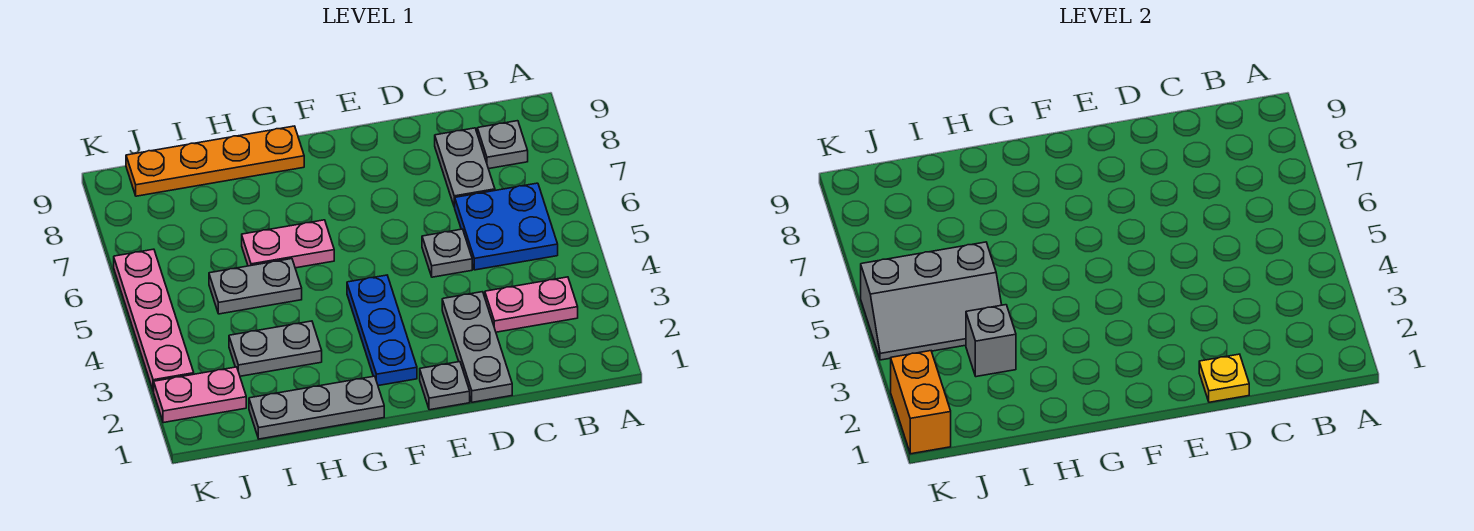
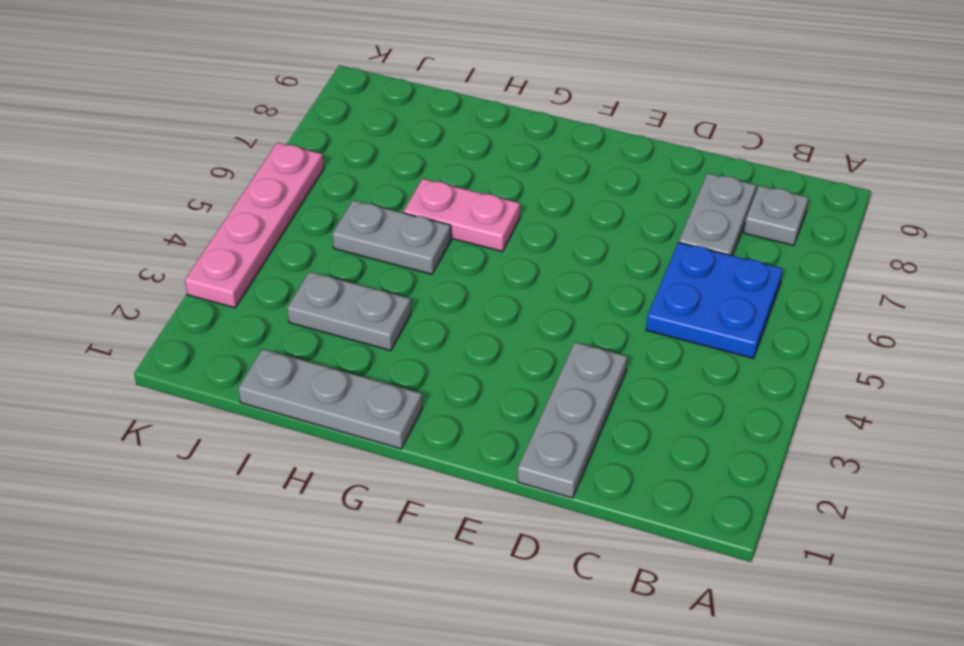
none -> pink plate B3:C3 level 1
none -> grey plate D5 level 1
none -> grey plate E1 level 1

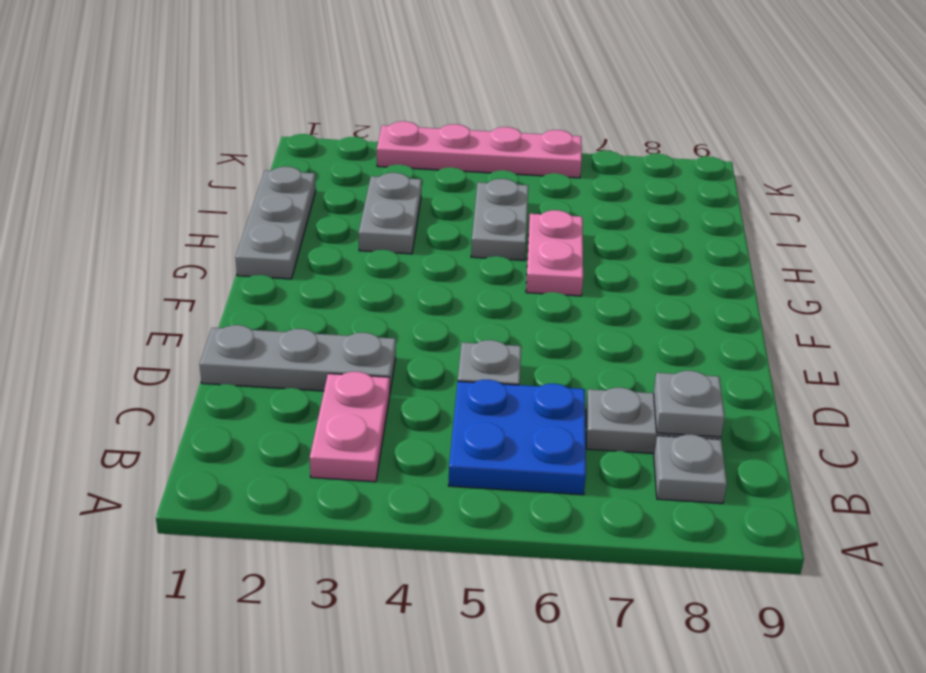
grey plate C8 level 2 -> grey plate E1 level 1
none -> blue plate F2:F4 level 1
none -> orange plate G9:J9 level 1
none -> pink plate J2:K2 level 1

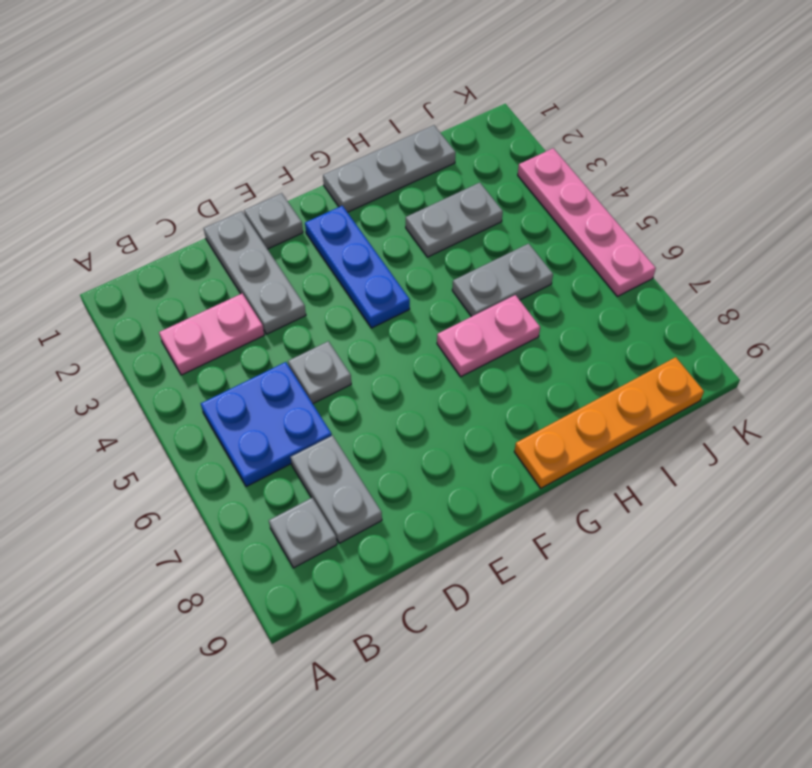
none -> pink plate J2:K2 level 1
none -> yellow plate D1 level 2
none -> grey brick I3 level 2

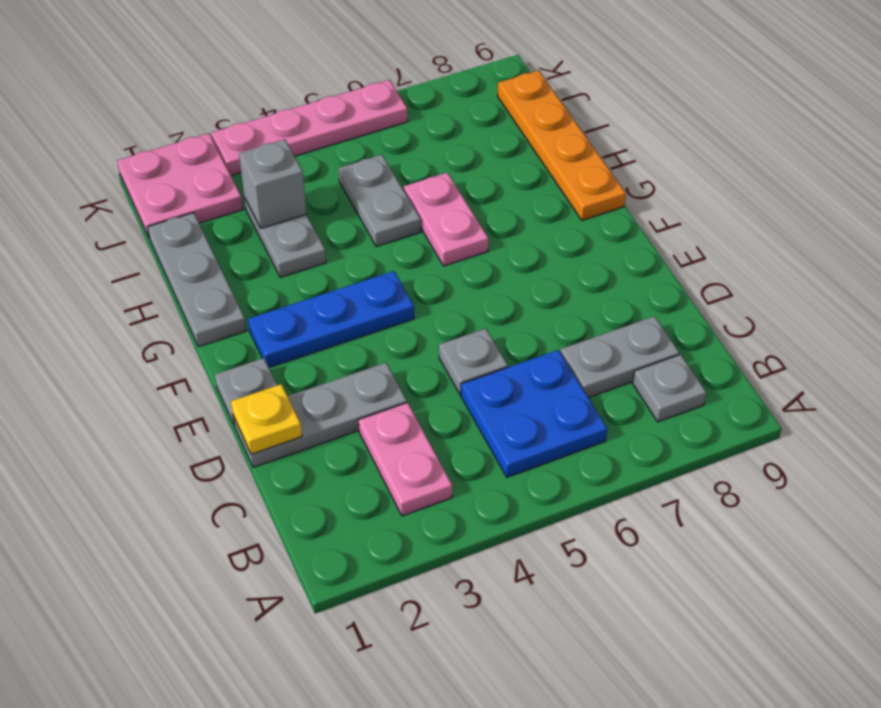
pink plate J1:K2 level 1 -> pink plate J2:K2 level 1
none -> grey slope I4:K5 level 2 top 5
none -> orange brick K1:K2 level 2

